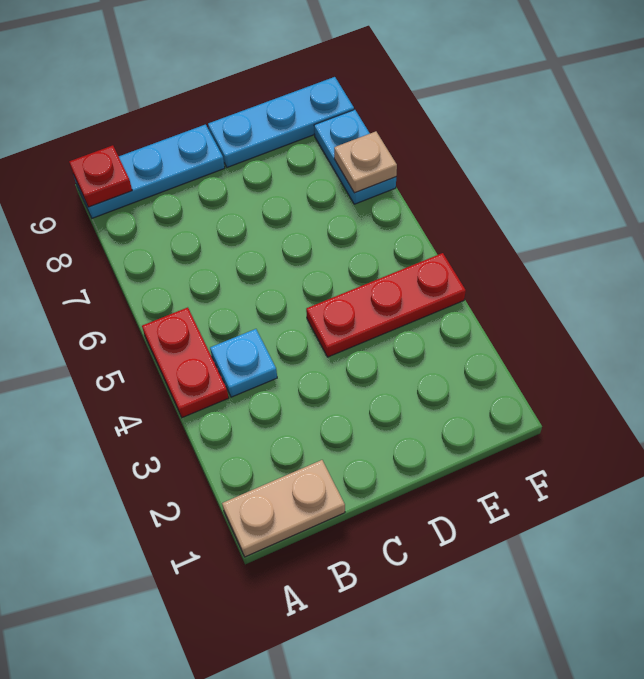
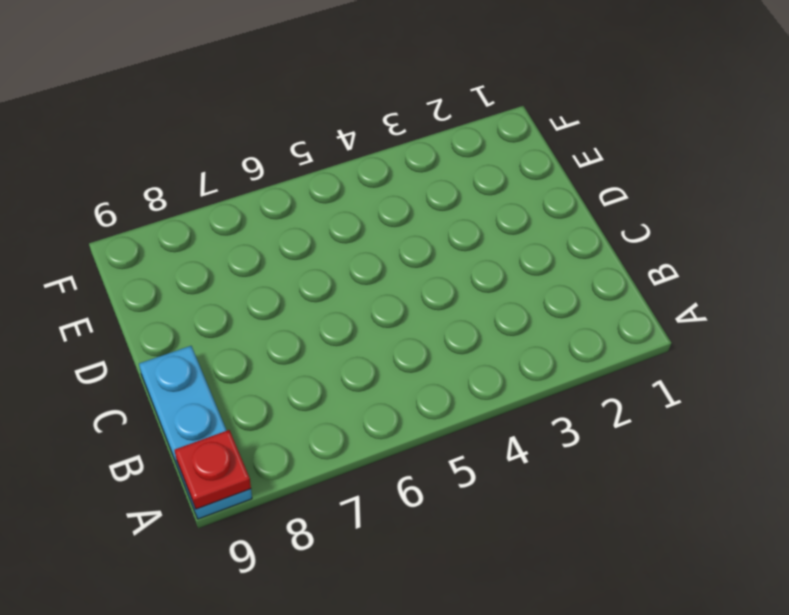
none -> tan plate A1:B1 level 1
none -> red plate A4:A5 level 1

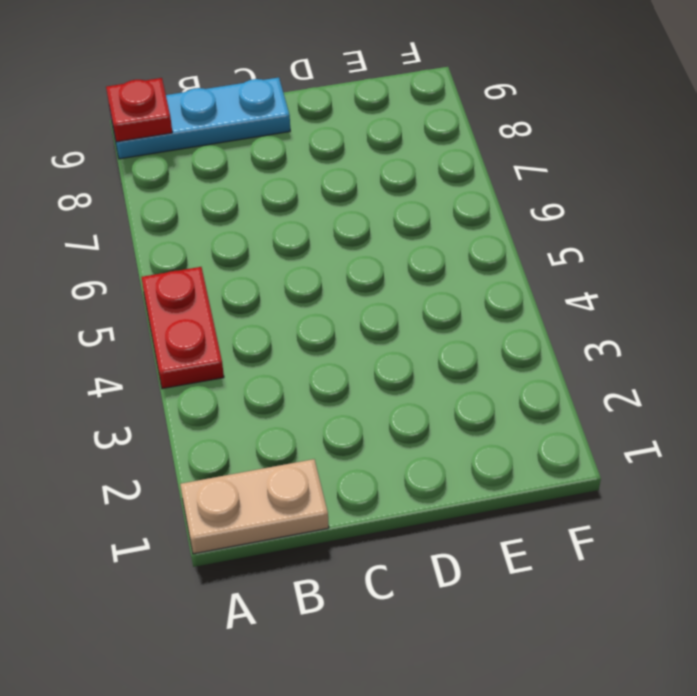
none -> cyan plate B4 level 1
none -> red plate D4:F4 level 1

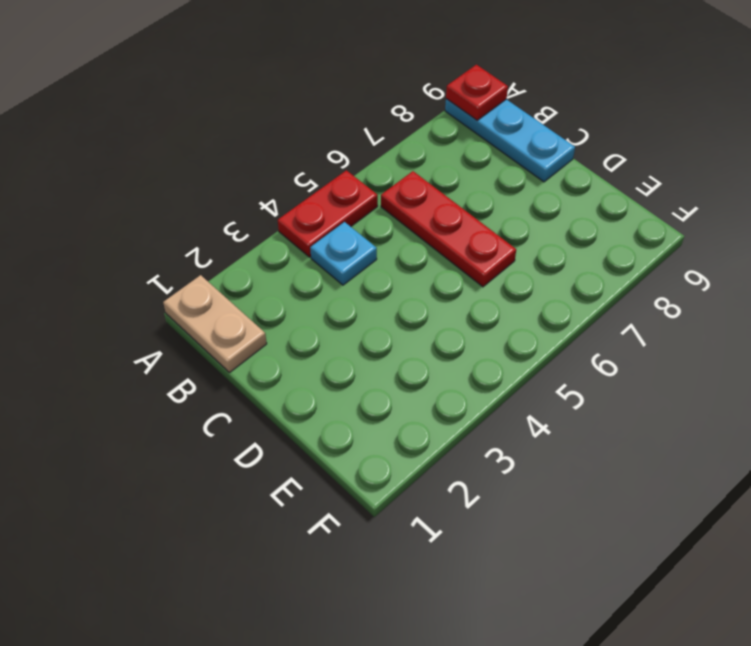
red plate B6:D6 level 1 -> red plate D4:F4 level 1
none -> cyan plate D9:F9 level 1
none -> cyan plate F7:F8 level 1

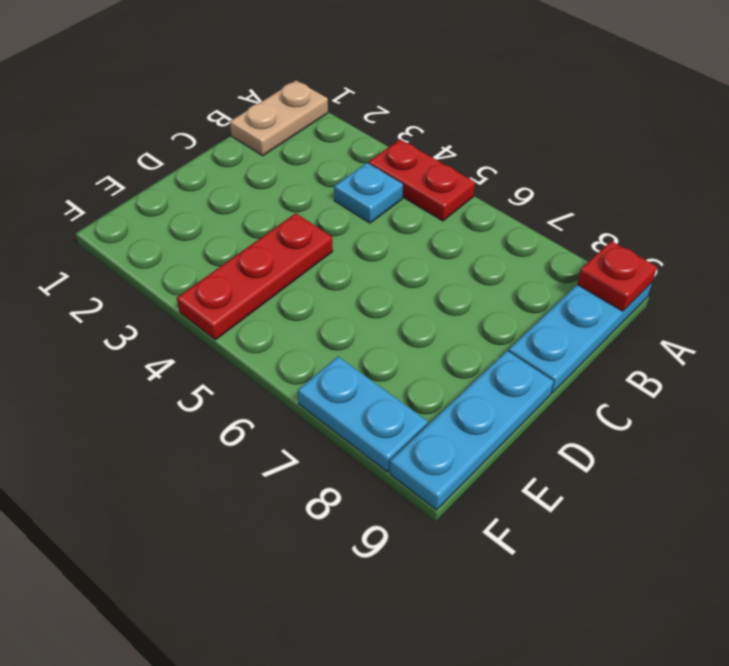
none -> tan plate F7 level 2

